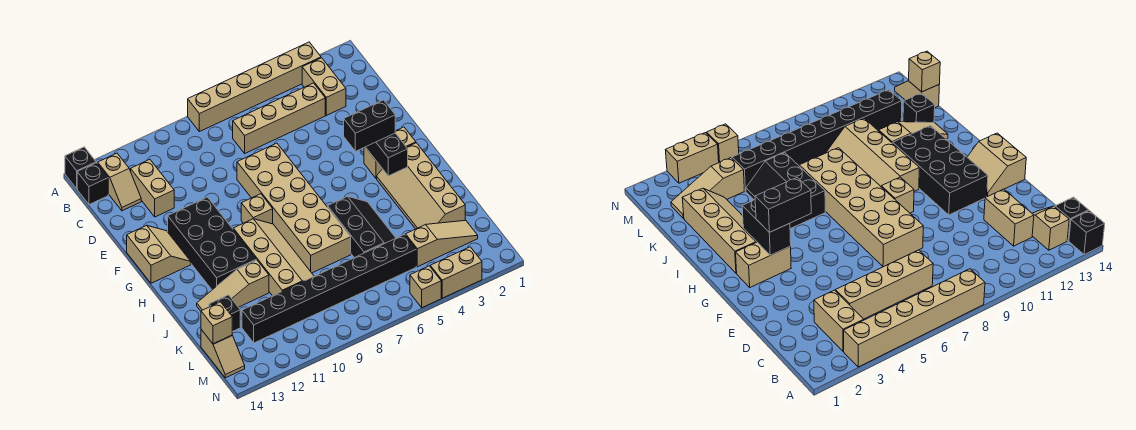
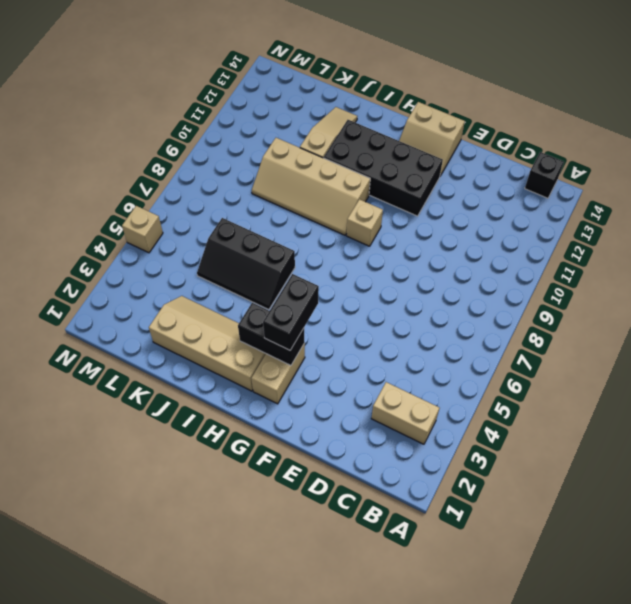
none -> tan brick A3:A8 level 1
none -> black brick A14 level 1
none -> tan slope B13:C13 level 1 top B

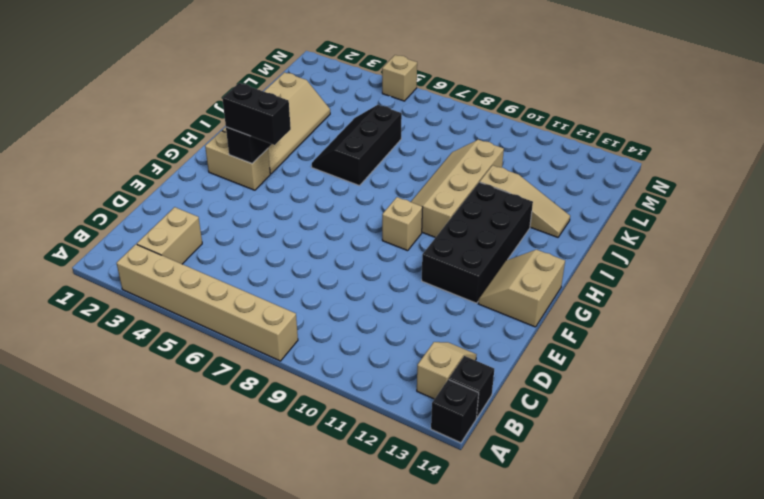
none -> tan brick C4:C7 level 1
none -> tan brick C12:D12 level 1
none -> tan brick E7:J8 level 1

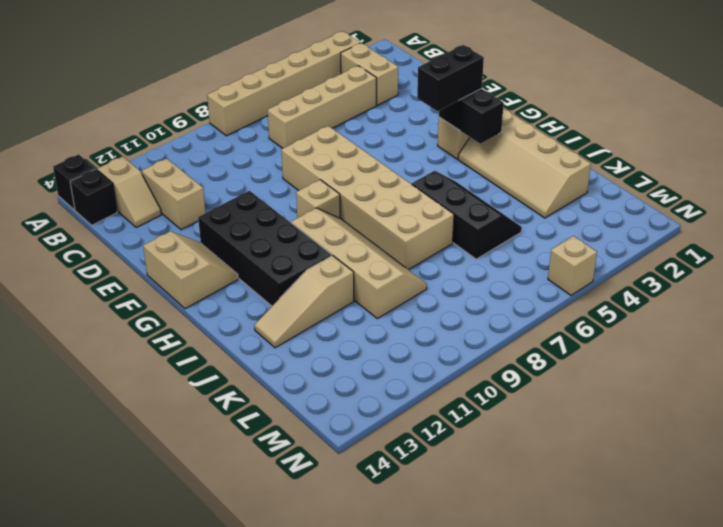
none -> black brick K13 level 1
none -> tan slope L2:L4 level 1 top 4
none -> black brick L5:L12 level 1

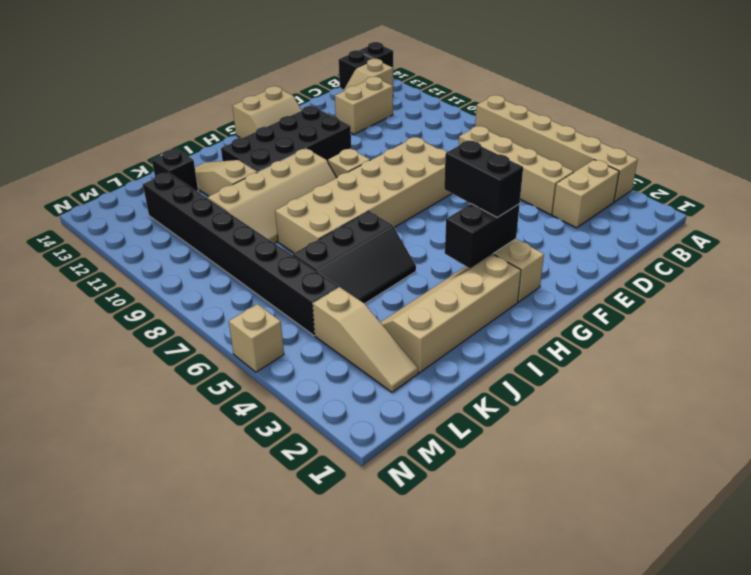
none -> tan slope L14:M14 level 1 top L
none -> tan brick N3:N4 level 1
none -> tan brick L14 level 2

